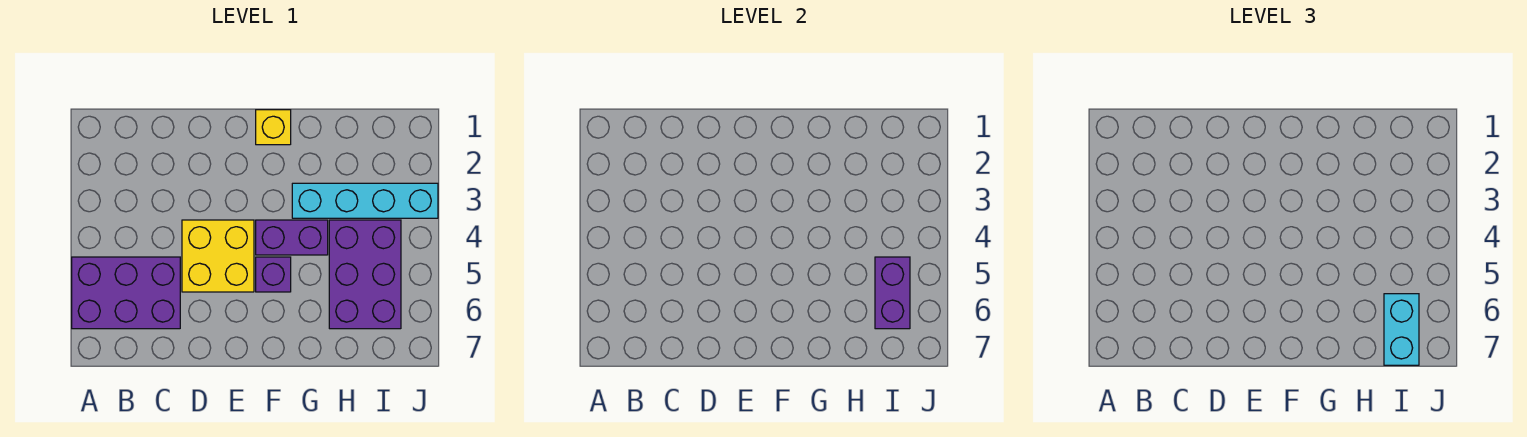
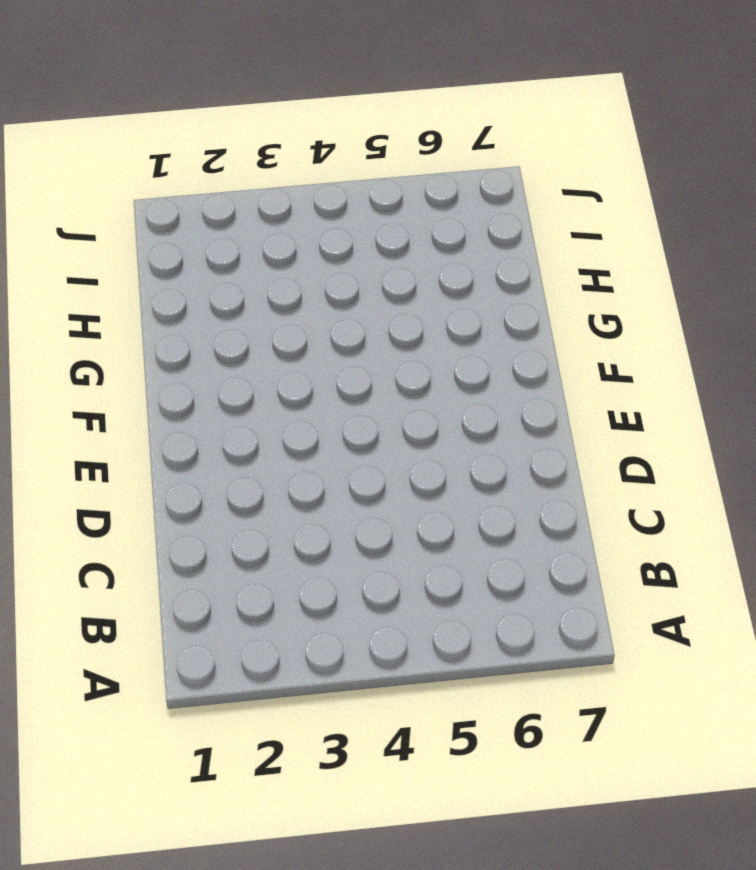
none -> purple brick A5:C6 level 1
none -> yellow brick D4:E5 level 1

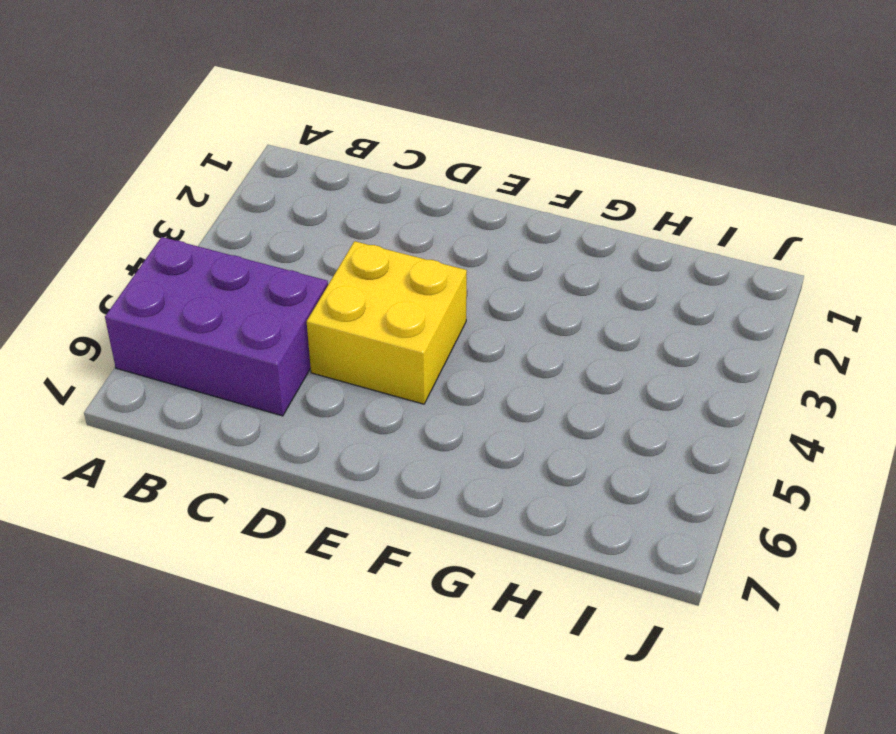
none -> yellow brick F1 level 1
none -> purple brick F4:G4 level 1

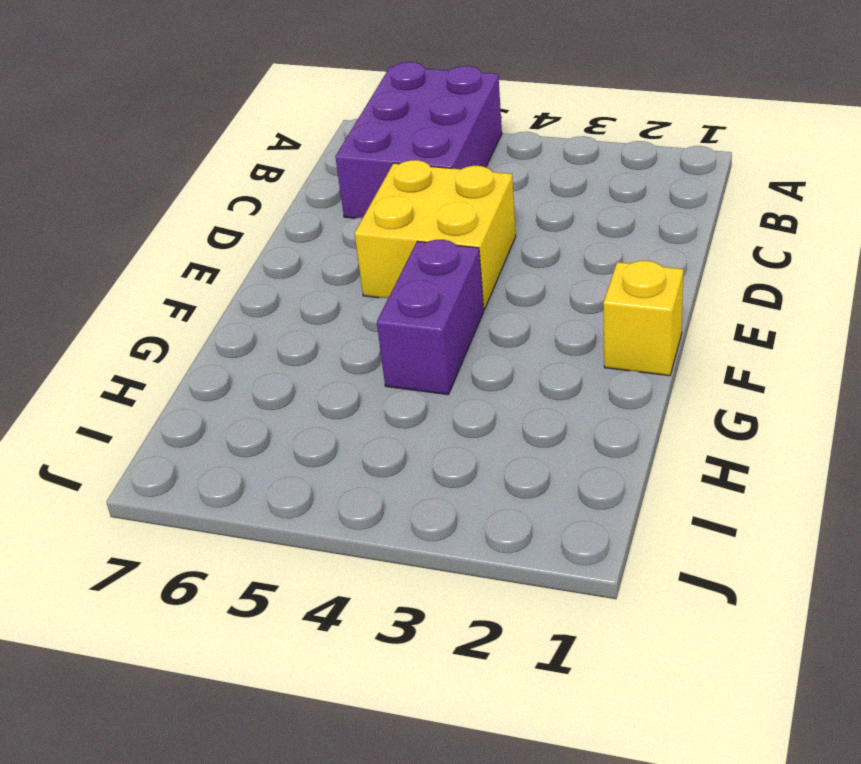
none -> purple brick F5 level 1
none -> cyan brick G3:J3 level 1

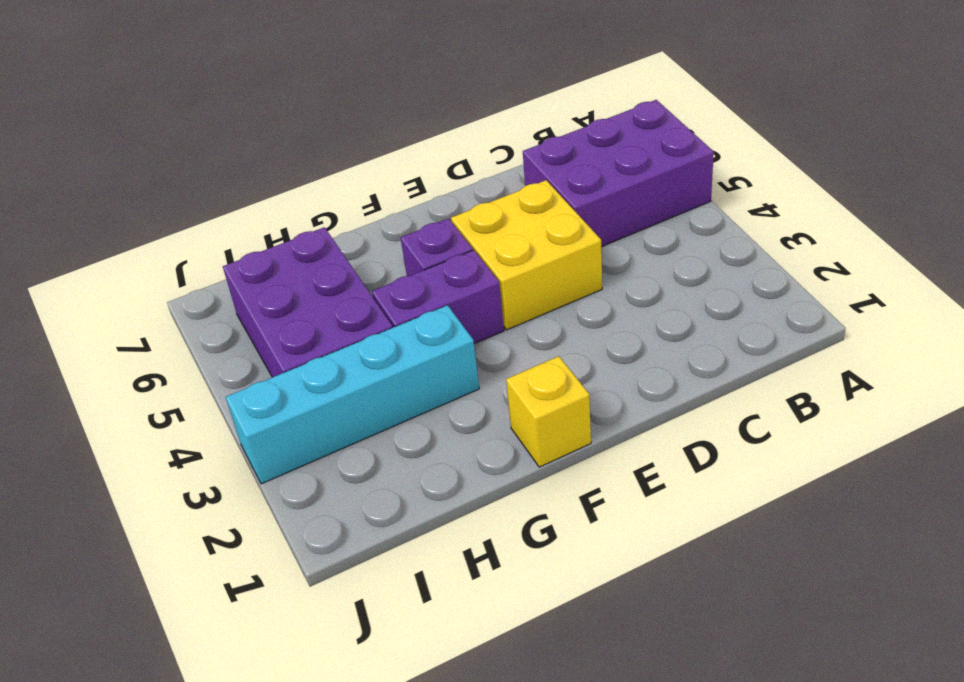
none -> purple brick I5:I6 level 2
none -> cyan brick I6:I7 level 3

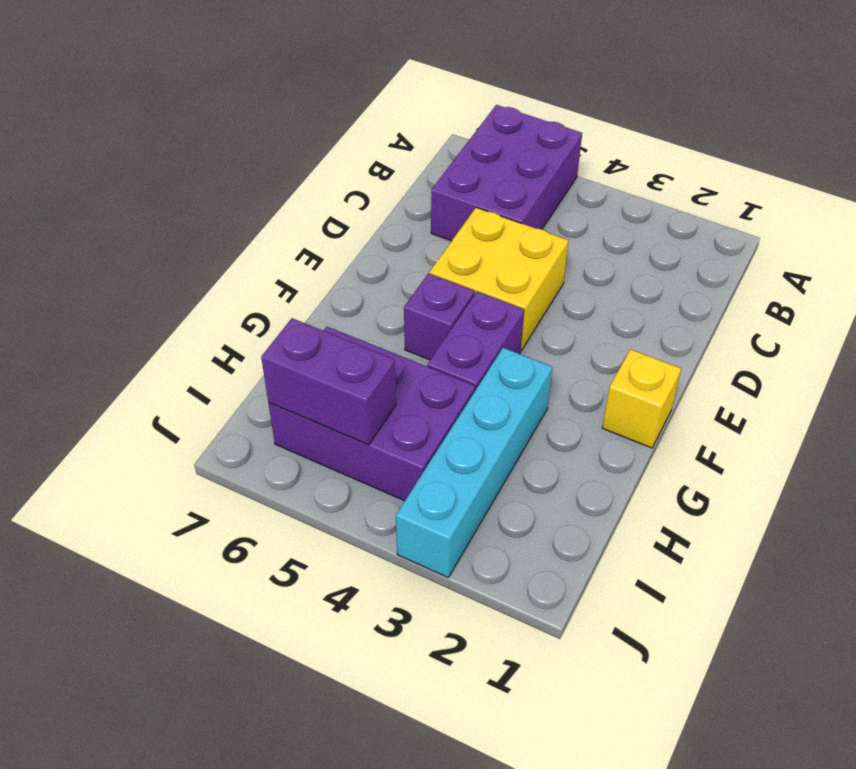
none -> cyan brick I6:I7 level 3

